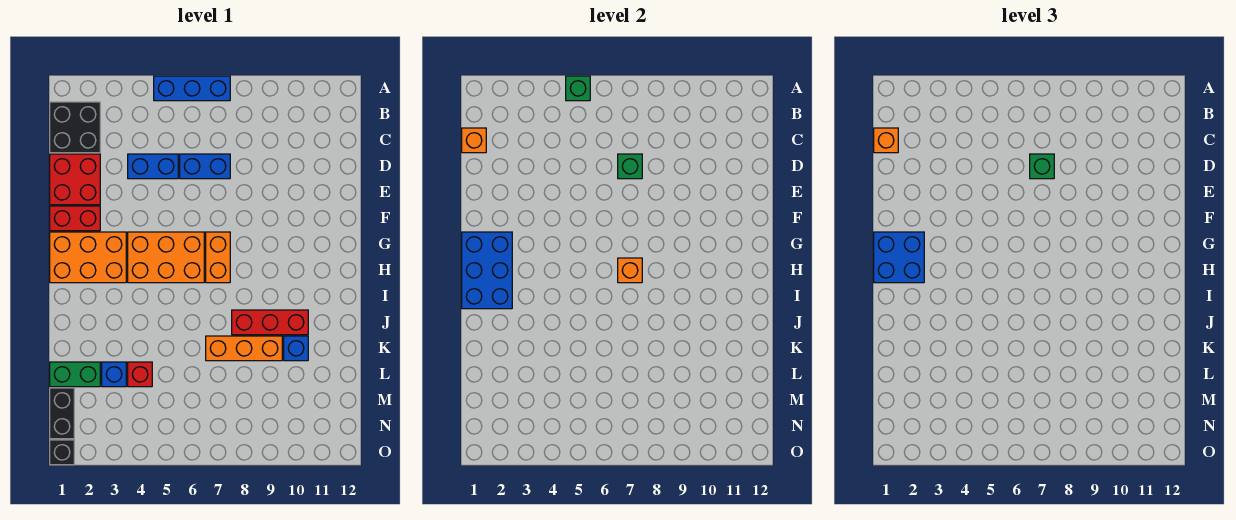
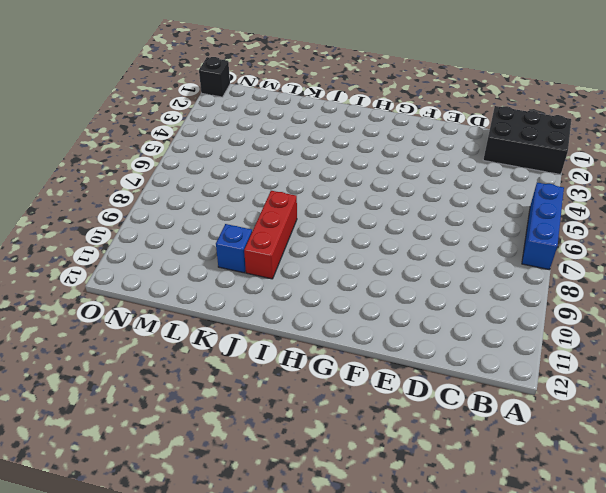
black brick A1:C2 level 1 -> black brick B1:C2 level 1
none -> red brick D1:E2 level 1
none -> blue brick D4:D5 level 1
none -> blue brick D6:D7 level 1

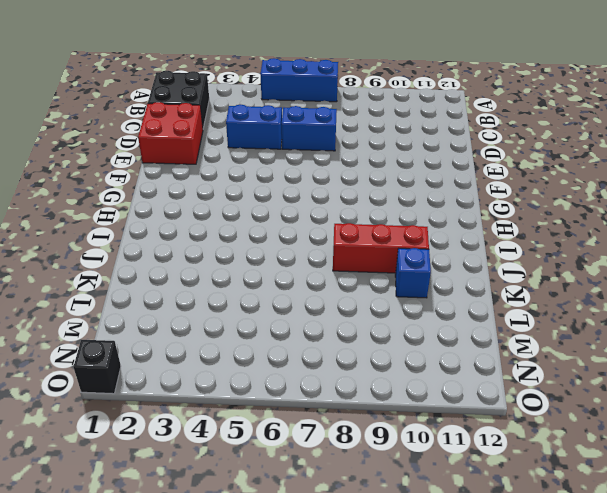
none -> red brick F1:F2 level 1
none -> orange brick G1:H3 level 1
none -> orange brick G4:H6 level 1

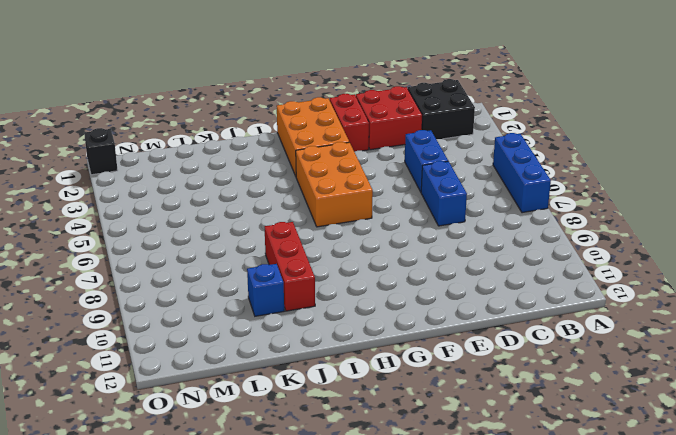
none -> orange brick G7:H7 level 1
none -> orange brick K7:K9 level 1
none -> green brick L1:L2 level 1

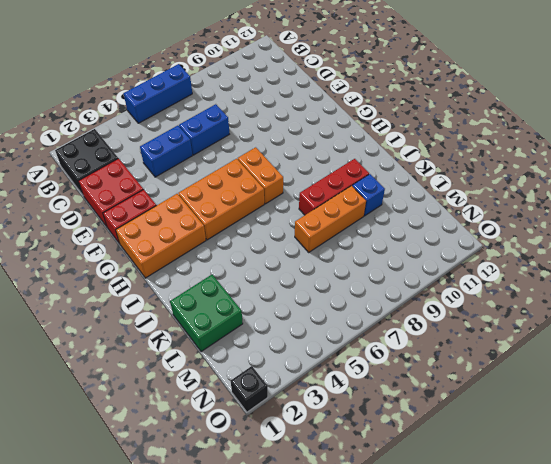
green brick K1:L2 level 1 -> green brick L1:L2 level 1
none -> blue brick L3 level 1
none -> red brick L4 level 1
none -> black brick M1:N1 level 1

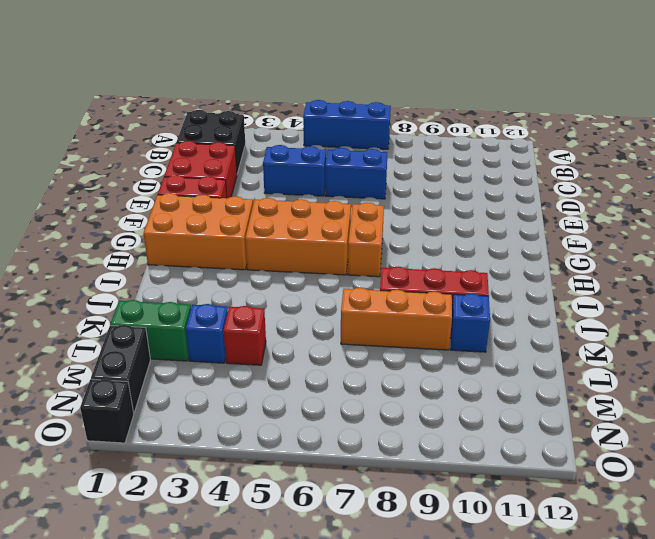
none -> green brick A5 level 2
none -> orange brick C1 level 2
none -> green brick D7 level 2

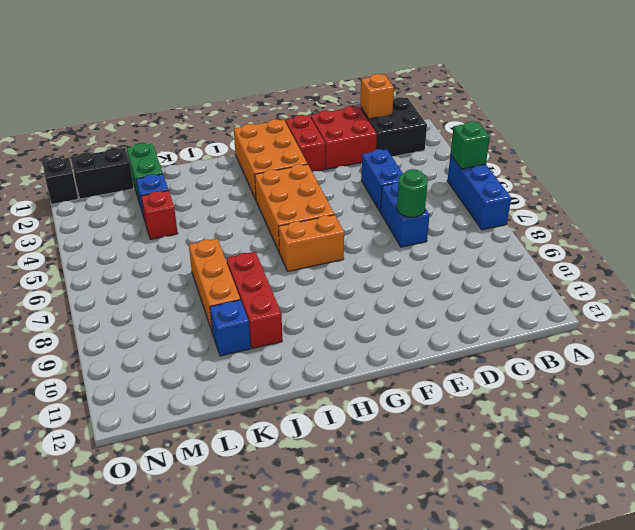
green round brick D7 level 2 -> green brick D7 level 2
none -> blue brick G1:I2 level 2
none -> orange brick H7 level 2
none -> orange brick C1 level 3

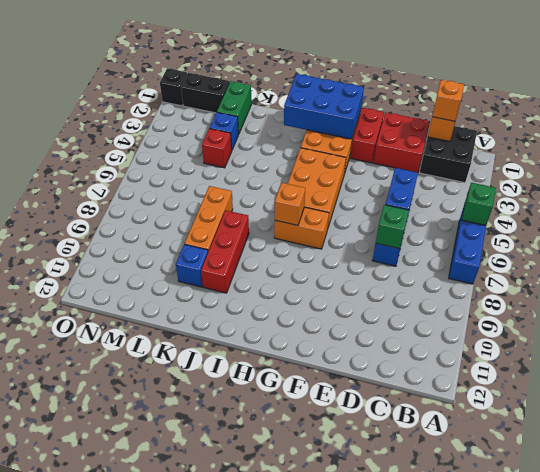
none -> green brick D7 level 3
none -> blue brick G1:H2 level 3

